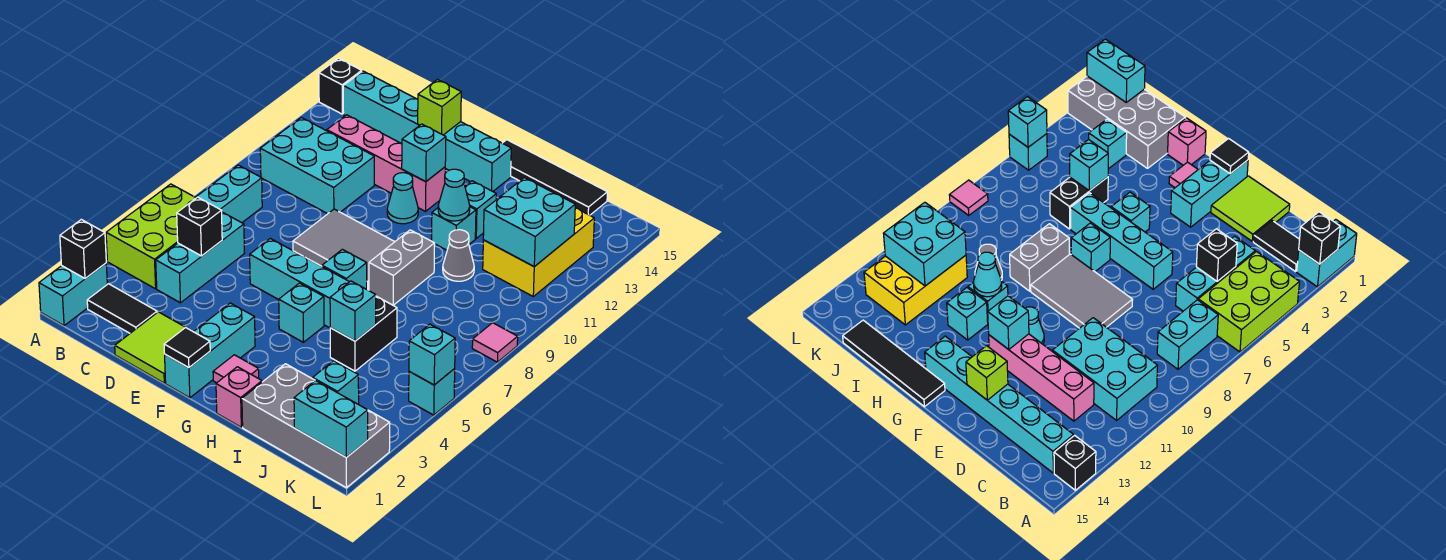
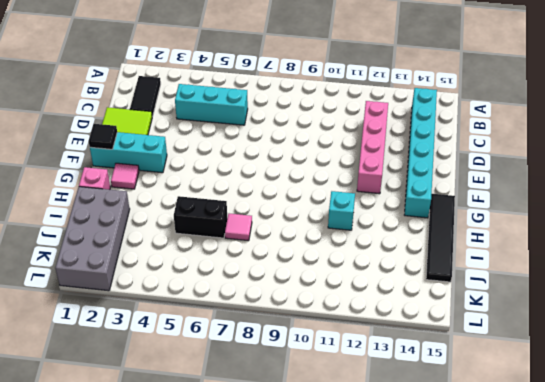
pink tile I7 level 1 -> pink tile L8 level 1
none -> cyan brick A1:A2 level 1
none -> lime brick A4:B6 level 1
none -> black brick A14 level 1
none -> cyan brick B7:B8 level 1

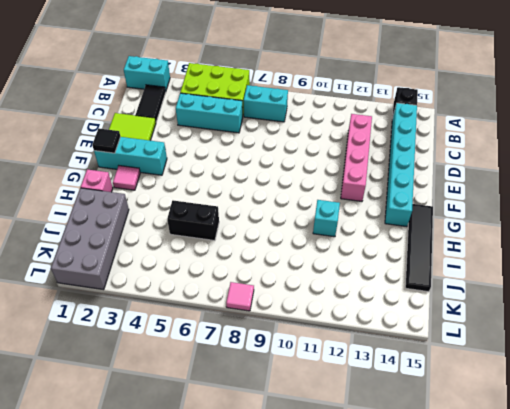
none -> cyan brick B10:D11 level 1
none -> cyan brick E6:H6 level 1
none -> grey tile E8:G9 level 1
none -> cyan cone F11 level 1

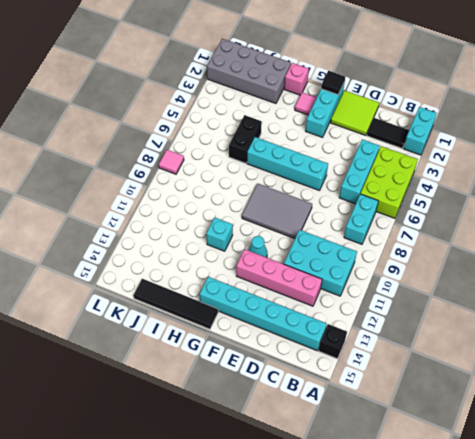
none -> cyan brick G5 level 1
none -> cyan brick G7 level 1
none -> grey brick H8:H9 level 1
none -> cyan brick H12 level 1

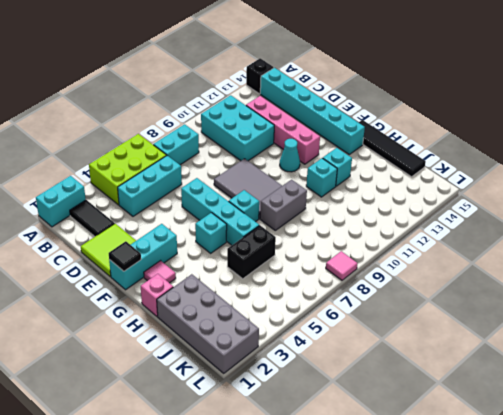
none -> grey cone I10 level 1
none -> cyan brick J3 level 1
none -> yellow brick J11:K13 level 1
none -> cyan brick L5 level 1

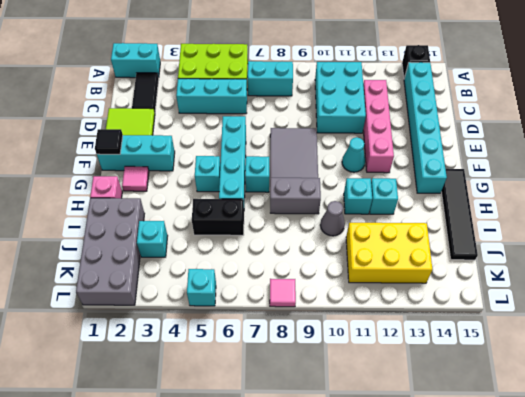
none -> black brick A2 level 2
none -> black brick C5 level 2
none -> lime brick E14 level 2
none -> cyan brick F12 level 2

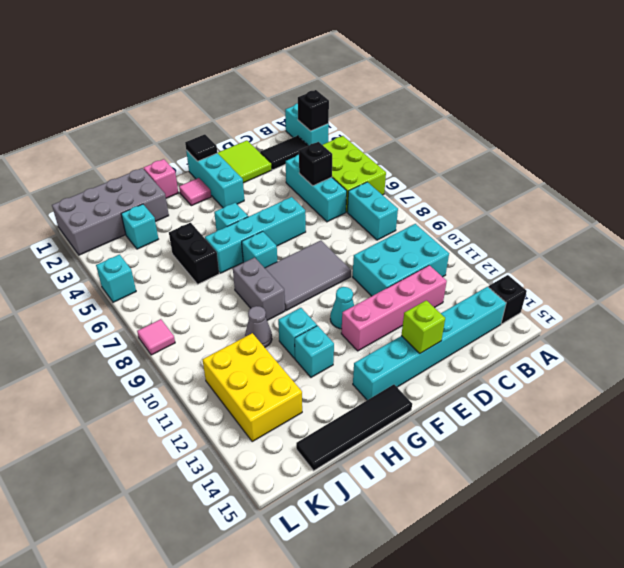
none -> cyan brick F12 level 2
none -> cyan cone H11 level 2
none -> cyan brick I5 level 2
none -> cyan brick J11:K12 level 2

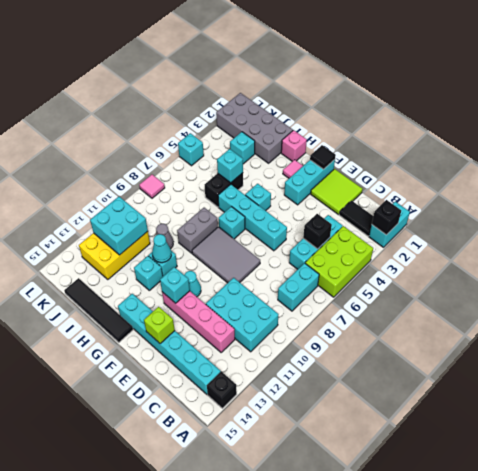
none -> cyan brick K1:L1 level 2
none -> cyan brick L5 level 2

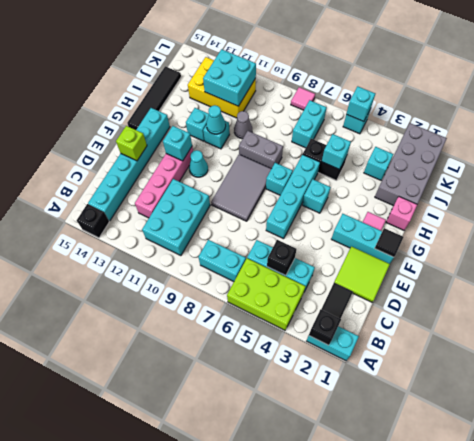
cyan brick J7:K7 level 1 -> cyan brick K1:L1 level 2

